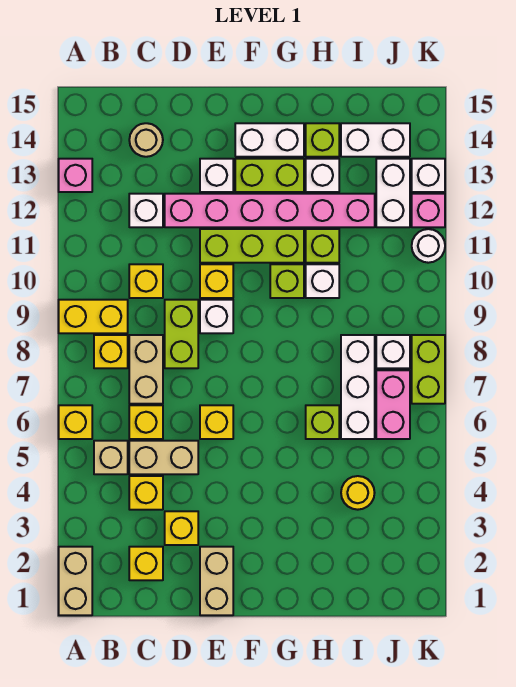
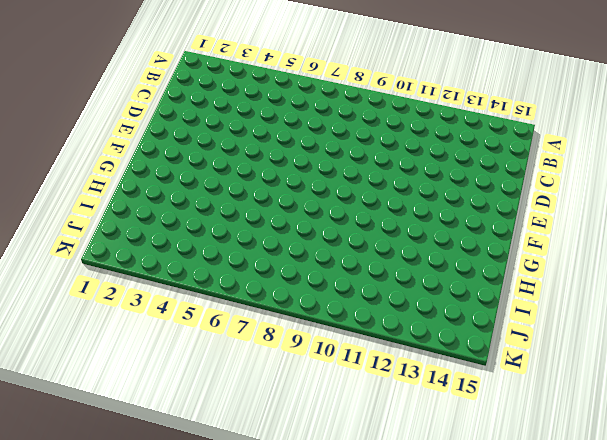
none -> tan brick A1:A2 level 1
none -> yellow brick A6 level 1
none -> yellow brick A9:B9 level 1
none -> pink brick A13 level 1

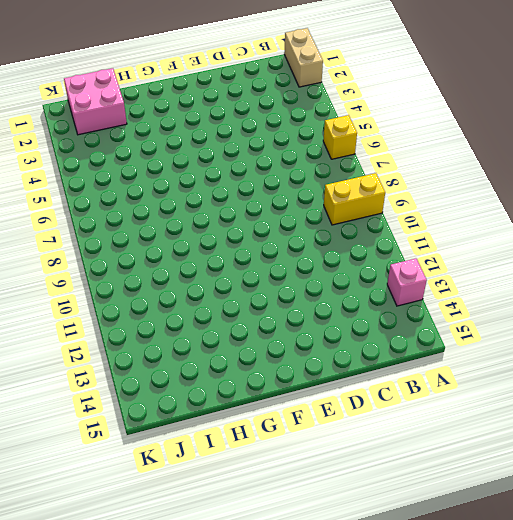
pink brick I1:J2 level 1 -> none
none -> tan brick B5 level 1
none -> yellow brick B8 level 1
none -> yellow brick C2 level 1
none -> yellow brick C4 level 1

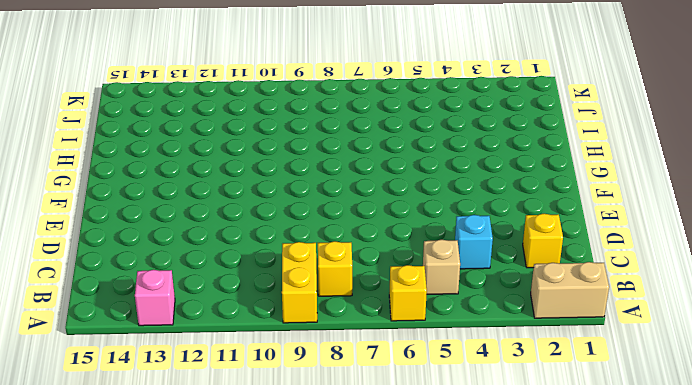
cyan brick C4 level 1 -> yellow brick C4 level 1
none -> tan brick C5:D5 level 1
none -> yellow brick C6 level 1
none -> tan brick C7:C8 level 1
none -> yellow brick C10 level 1

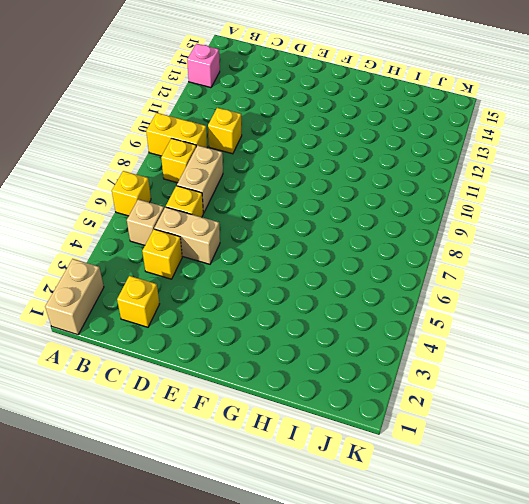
none -> white brick C12 level 1
none -> tan round brick C14 level 1
none -> yellow brick D3 level 1
none -> lime brick D8:D9 level 1

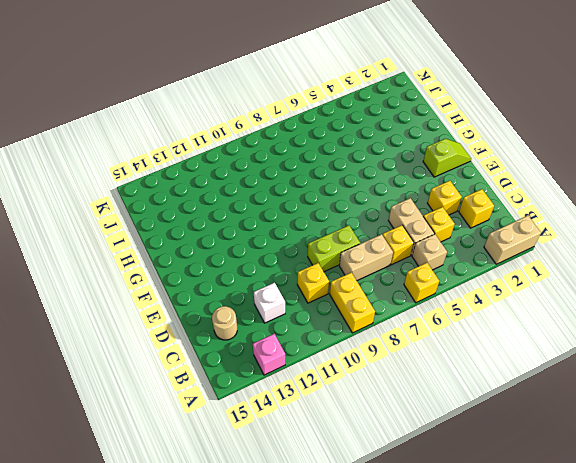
lime slope F1:F2 level 1 top 2 -> none
none -> yellow brick B8 level 1
none -> pink brick D12:I12 level 1
none -> tan brick E1:E2 level 1
none -> yellow brick E6 level 1

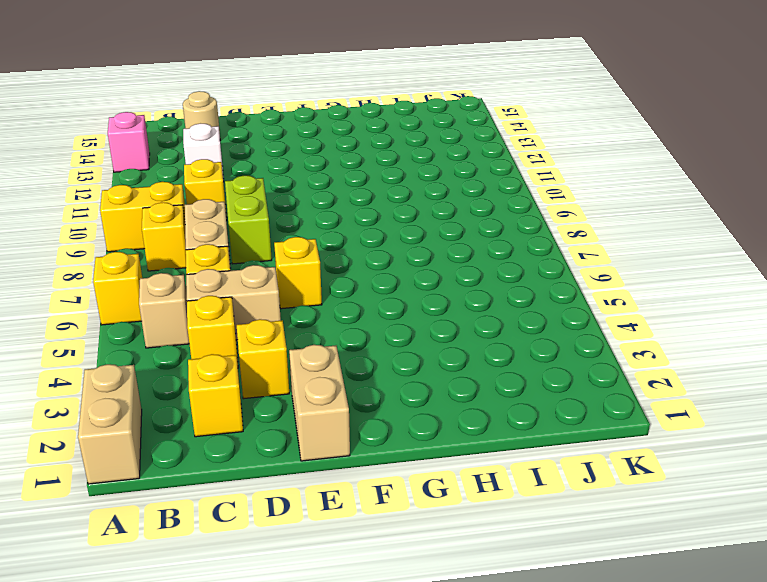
none -> pink brick D12:I12 level 1
none -> white brick E9 level 1
none -> yellow brick E10 level 1
none -> lime brick E11:G11 level 1

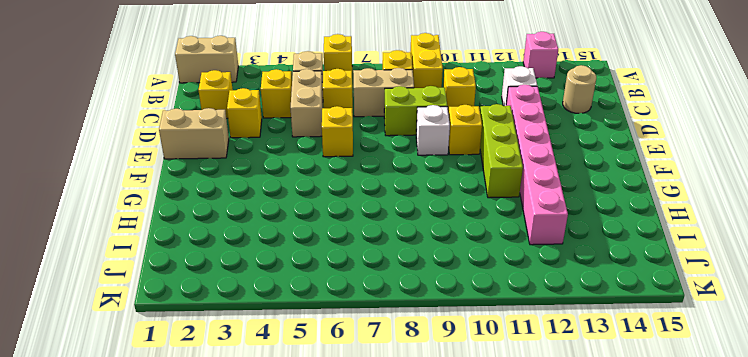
none -> white brick E13 level 1
none -> lime brick F13:G13 level 1
none -> white brick F14:G14 level 1
none -> lime brick G10 level 1

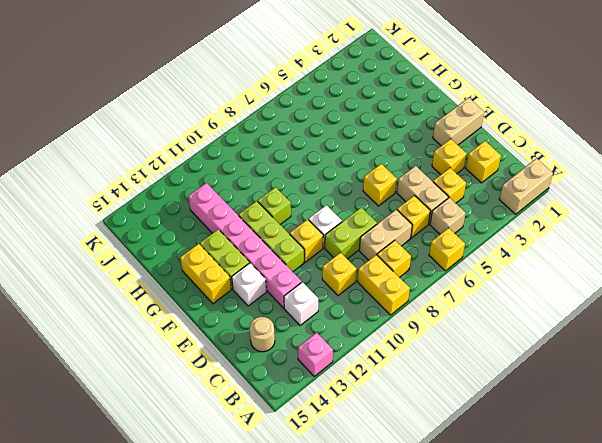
yellow brick F14:G14 level 1 -> white brick F14:G14 level 1
none -> lime brick H6 level 1
none -> white brick H10 level 1
none -> lime brick H11 level 1
none -> white brick H13 level 1

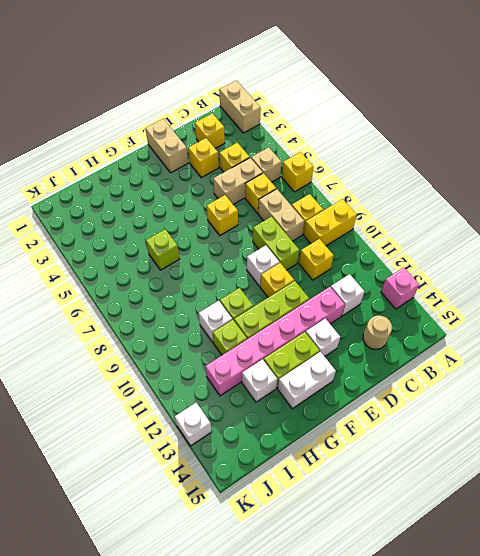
none -> lime brick H14 level 1
none -> yellow round brick I4 level 1
none -> white brick I6:I8 level 1
none -> white brick I14:J14 level 1

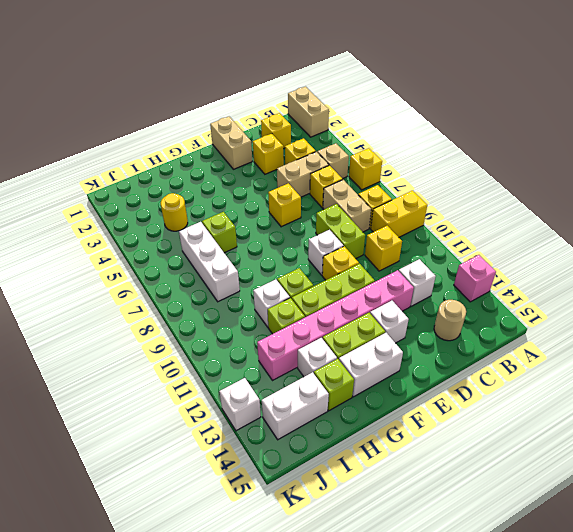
none -> pink brick J6:J7 level 1
none -> white brick J8 level 1
none -> white brick J12:J13 level 1
none -> lime brick K7:K8 level 1

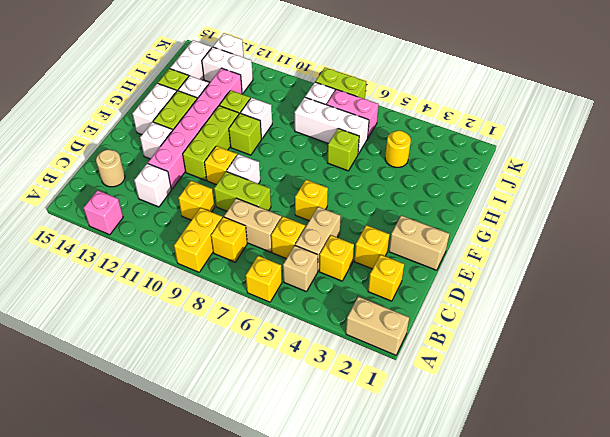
none -> white round brick K11 level 1
none -> pink brick K12 level 1

